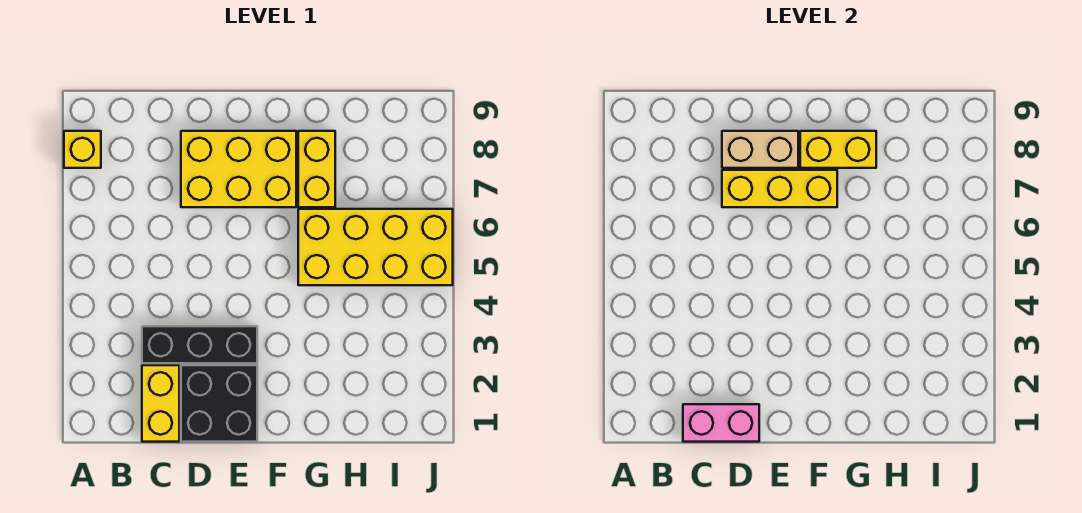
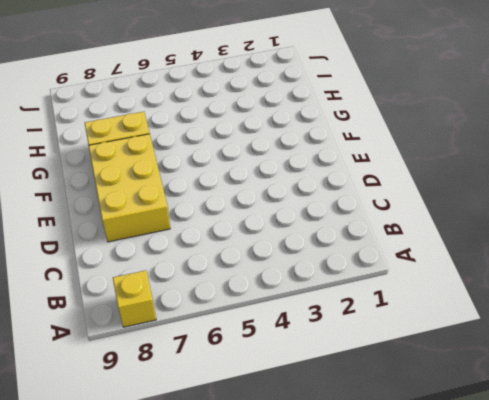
none -> yellow brick C1:C2 level 1
none -> black brick C3:E3 level 1

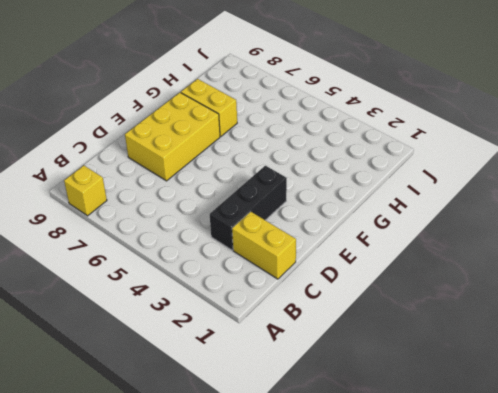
none -> black brick D1:E2 level 1
none -> yellow brick G5:J6 level 1

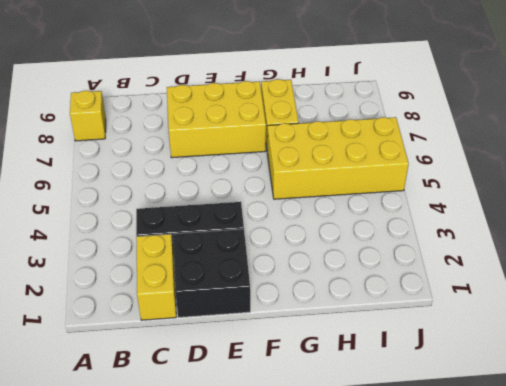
none -> pink brick C1:D1 level 2
none -> yellow brick D7:F7 level 2

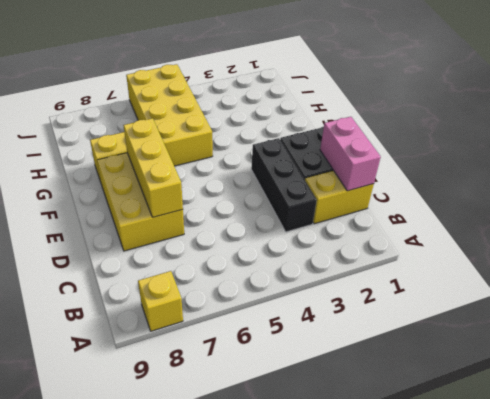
none -> tan brick D8:E8 level 2
none -> yellow brick F8:G8 level 2

